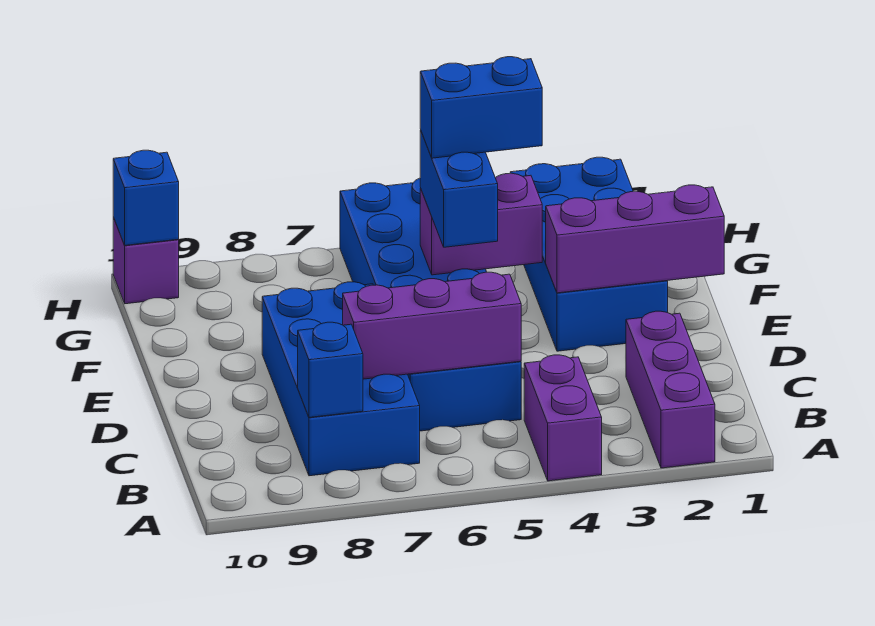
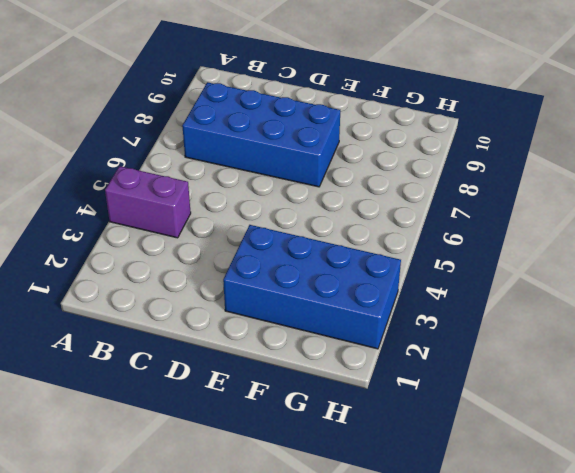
none -> purple brick A2:C2 level 1
none -> blue brick C5:H6 level 1
none -> purple brick H10 level 1

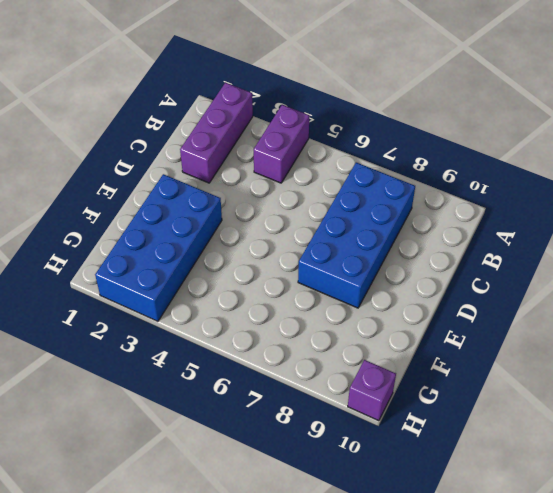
none -> blue brick C5:H6 level 1
none -> blue brick B8 level 2
none -> purple brick C5:C7 level 2

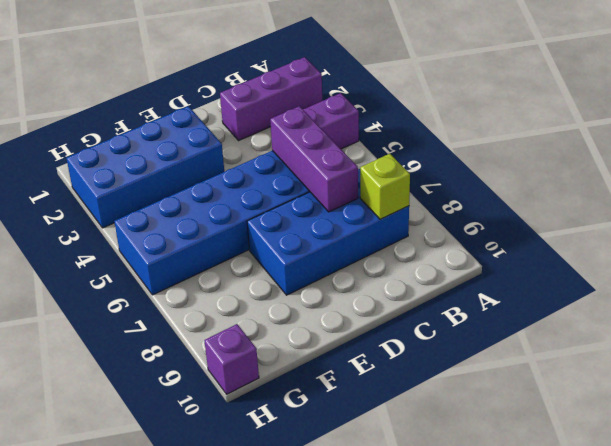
lime brick B8 level 2 -> blue brick B8 level 2
none -> purple brick E1:E3 level 2
none -> purple brick F4:F5 level 2
none -> blue brick H10 level 2

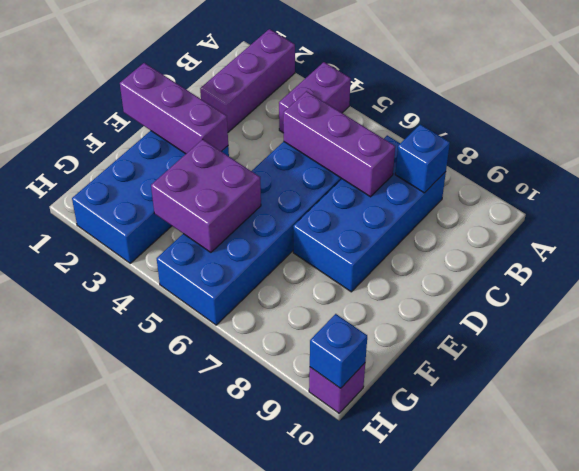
purple brick F4:G5 level 2 -> purple brick F4:F5 level 2
none -> blue brick E5:F5 level 3
none -> blue brick F4:F5 level 4

